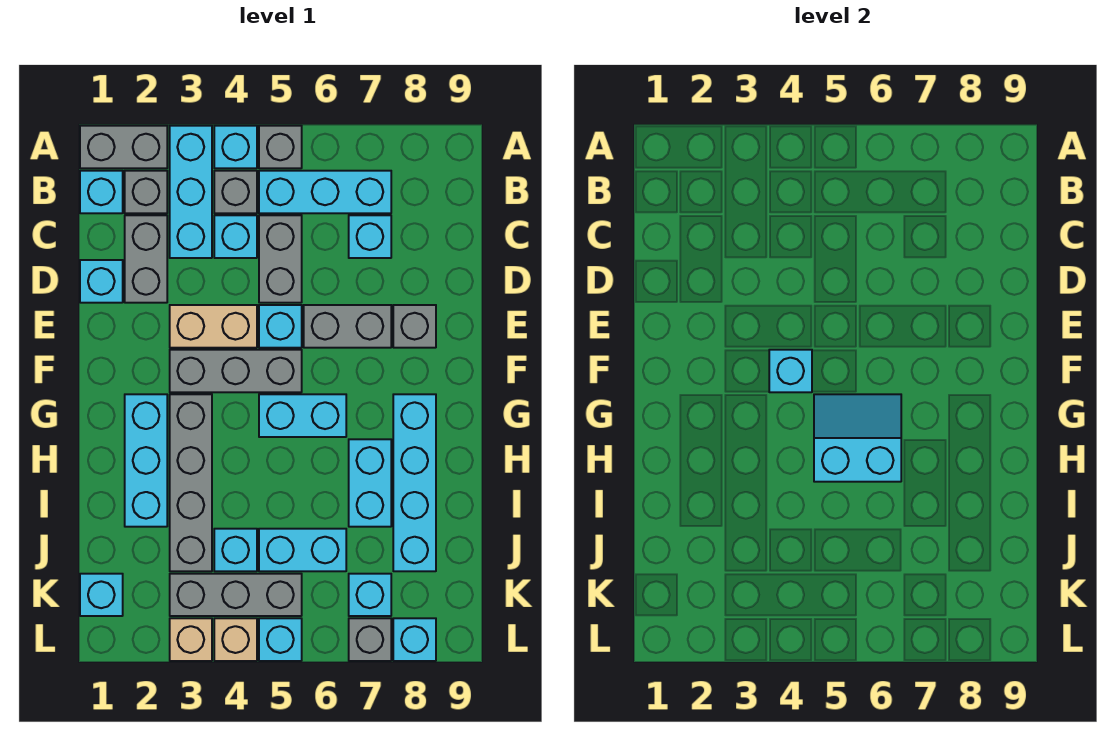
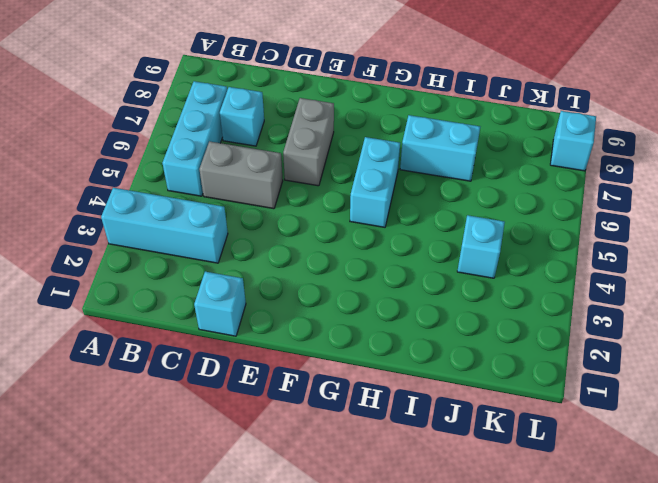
none -> grey brick A1:A2 level 1
none -> cyan brick A4 level 1
none -> grey brick A5 level 1
none -> cyan brick B1 level 1

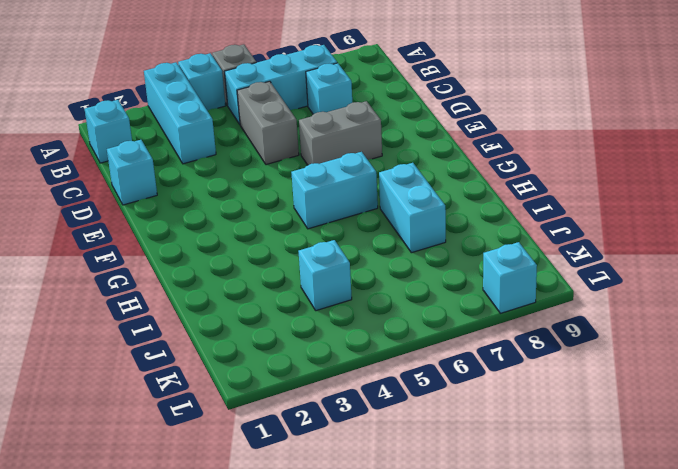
none -> grey brick A1:A2 level 1
none -> grey brick B2 level 1
none -> grey brick B4 level 1
none -> grey brick C2:D2 level 1

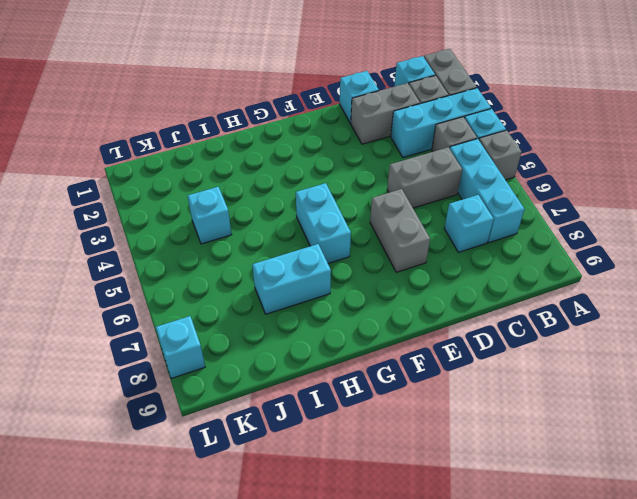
none -> cyan brick C4 level 1
none -> tan brick E3:E4 level 1
none -> cyan brick E5 level 1
none -> grey brick E8 level 1

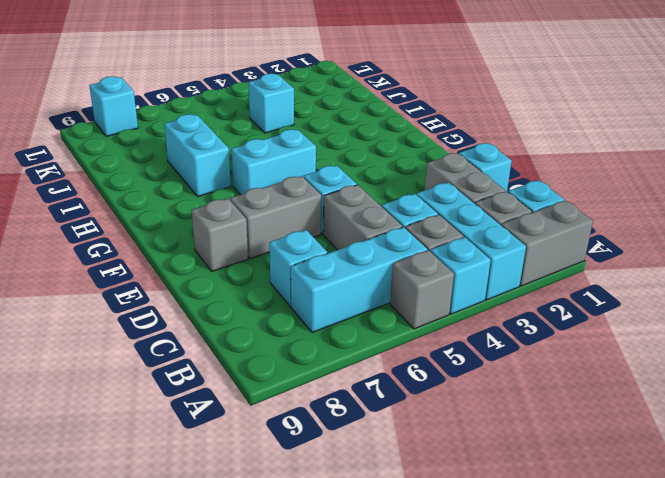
none -> tan brick E3:E4 level 1
none -> grey brick F3:F5 level 1
none -> cyan brick G2:I2 level 1
none -> grey brick G3:J3 level 1

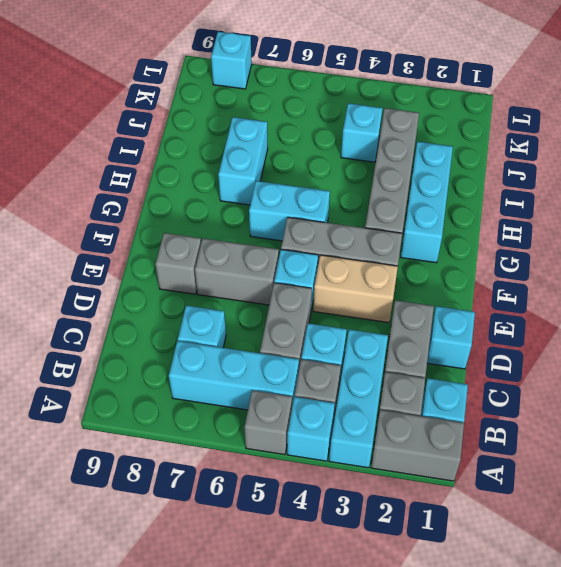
none -> cyan brick G8:J8 level 1
none -> cyan brick J5:J6 level 1
none -> cyan brick K1 level 1
none -> grey brick K3:K5 level 1

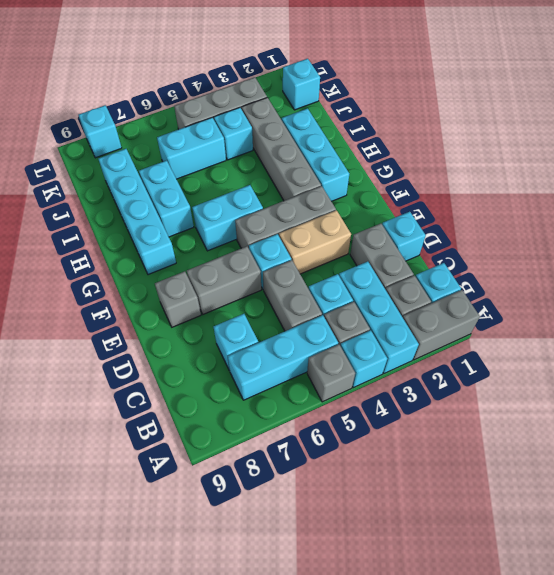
none -> cyan brick K7 level 1
none -> tan brick L3 level 1
none -> tan brick L4 level 1
none -> cyan brick L5 level 1

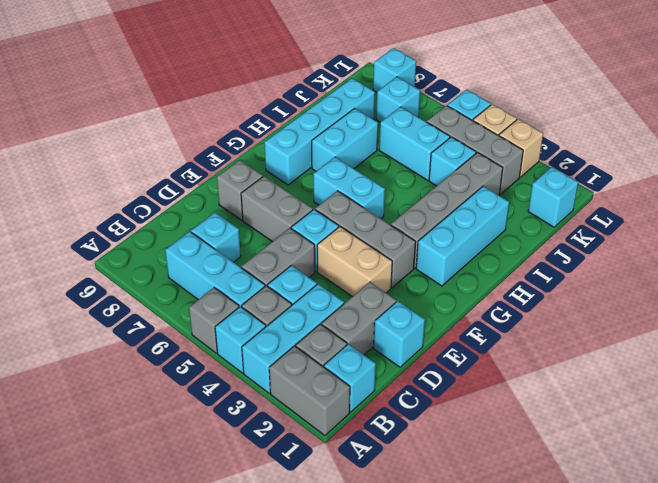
none -> grey brick L7 level 1
none -> cyan brick F4 level 2
none -> cyan slope G5:H6 level 2 top H

